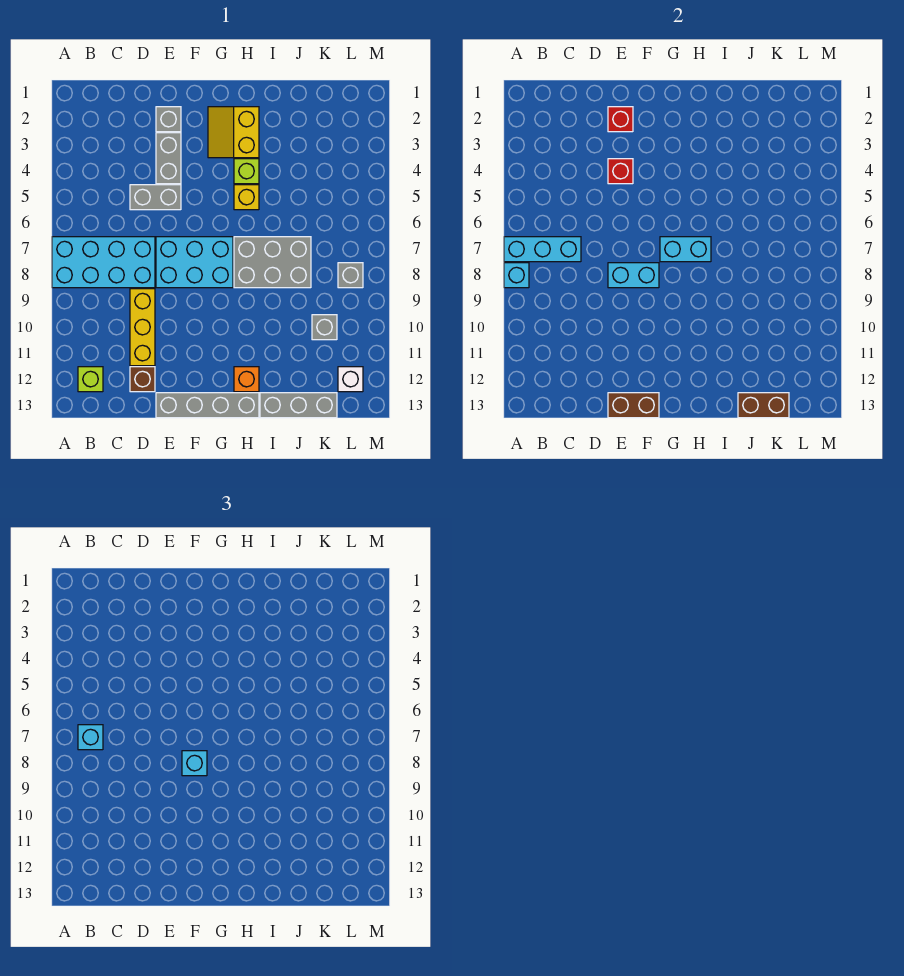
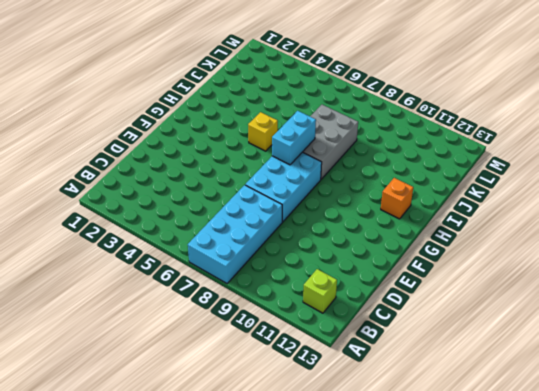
none -> grey brick D5:E5 level 1
none -> yellow brick D9:D11 level 1
none -> brown brick D12 level 1

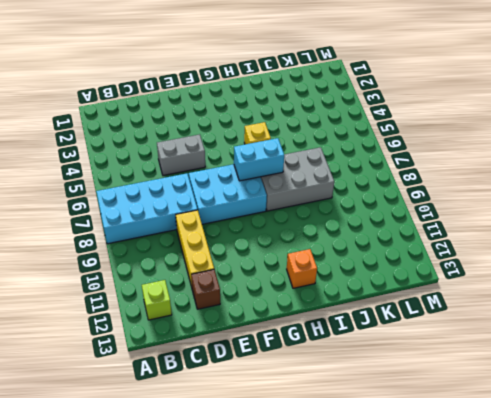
none -> grey brick E2 level 1
none -> grey brick E3:E4 level 1
none -> grey brick E13:H13 level 1

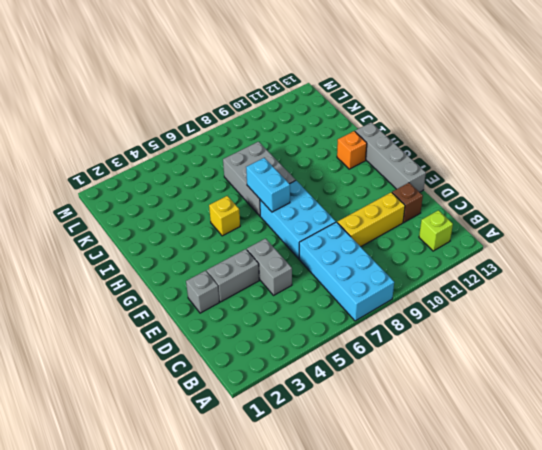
none -> yellow slope G2:H3 level 1 top H
none -> lime brick H4 level 1
none -> grey brick I13:K13 level 1

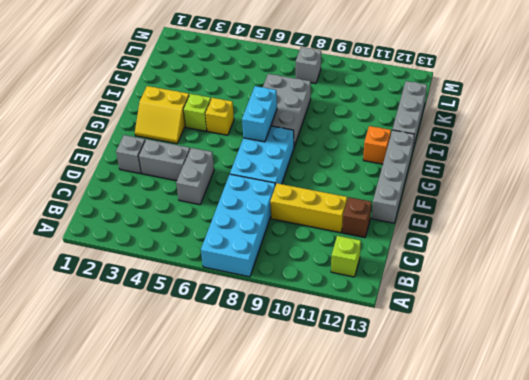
none -> grey brick K10 level 1
none -> white brick L12 level 1
none -> cyan brick A7:C7 level 2

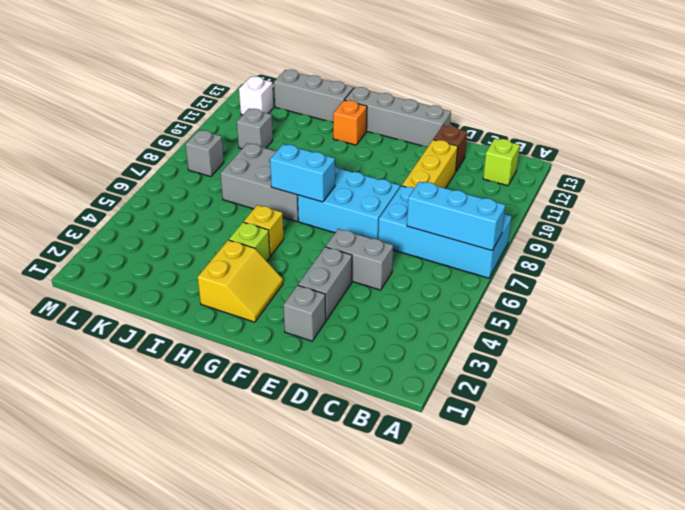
none -> cyan brick A8 level 2
none -> red brick E2 level 2
none -> red brick E4 level 2

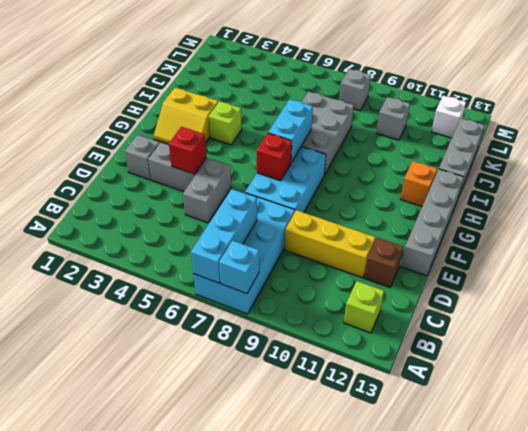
red brick F7 level 2 -> red brick E2 level 2
none -> yellow brick H5 level 1
none -> cyan brick E8:F8 level 2
none -> brown brick E13:F13 level 2

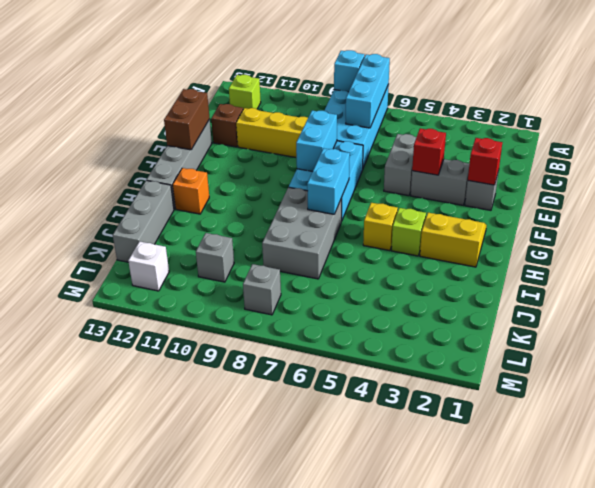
none -> brown brick J13:K13 level 2
none -> cyan brick B7 level 3
none -> cyan brick F8 level 3

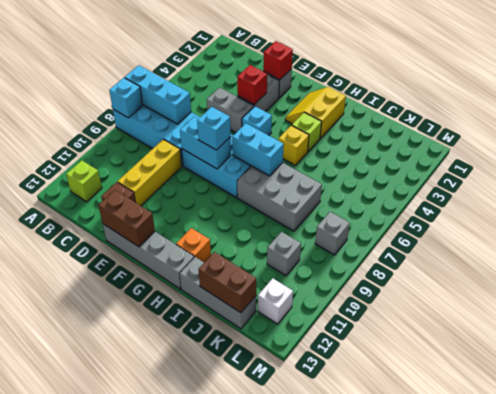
cyan brick F5 level 1 -> cyan brick B7 level 3

